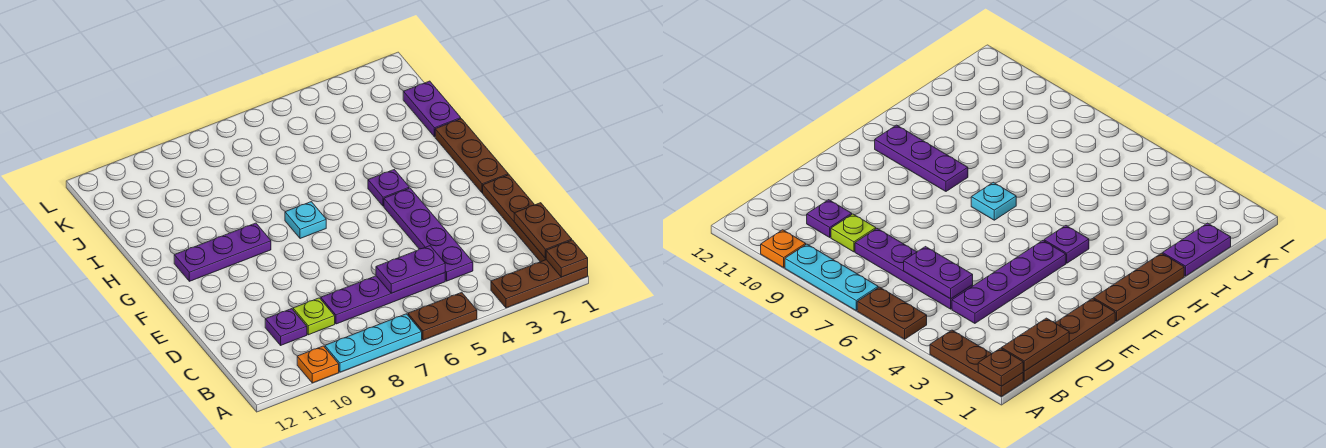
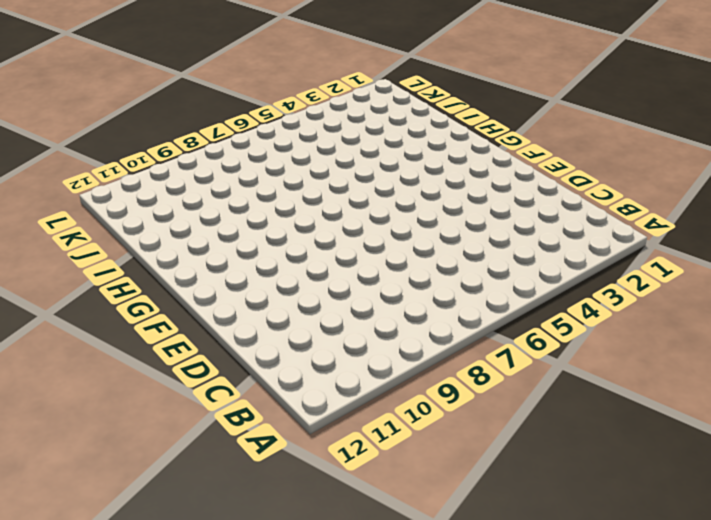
none -> brown plate A1:A3 level 1
none -> brown plate A5:A6 level 1
none -> cyan plate A7:A9 level 1

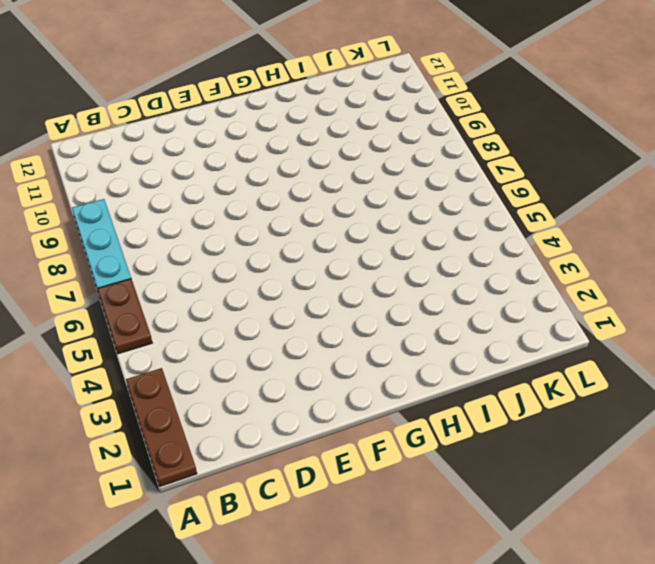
none -> orange plate A10 level 1
none -> brown plate B1:E1 level 1
none -> purple plate C4:F4 level 1

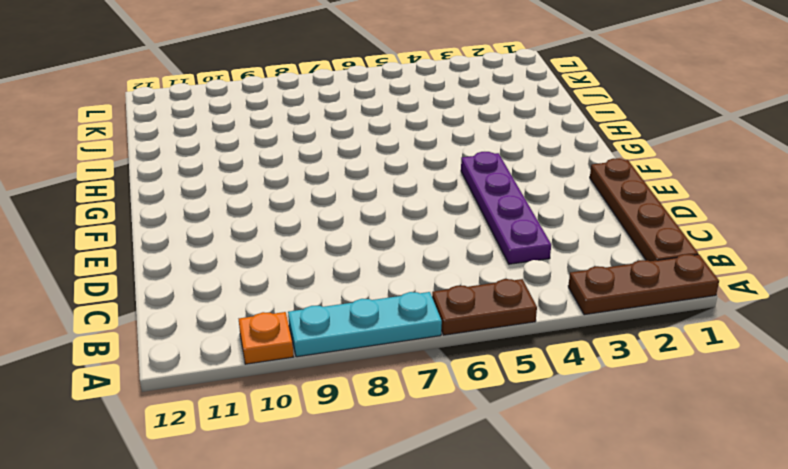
none -> purple plate C5:C8 level 1
none -> lime plate C9 level 1
none -> purple plate C10 level 1

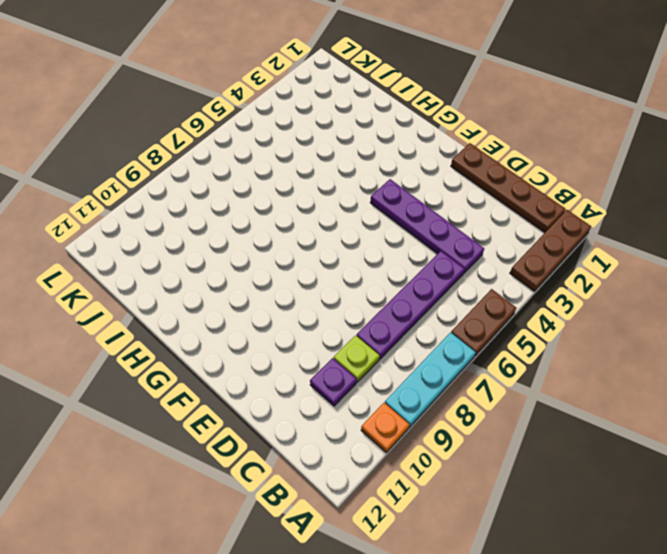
none -> brown plate F1:H1 level 1
none -> purple plate G4 level 1
none -> cyan plate G7 level 1

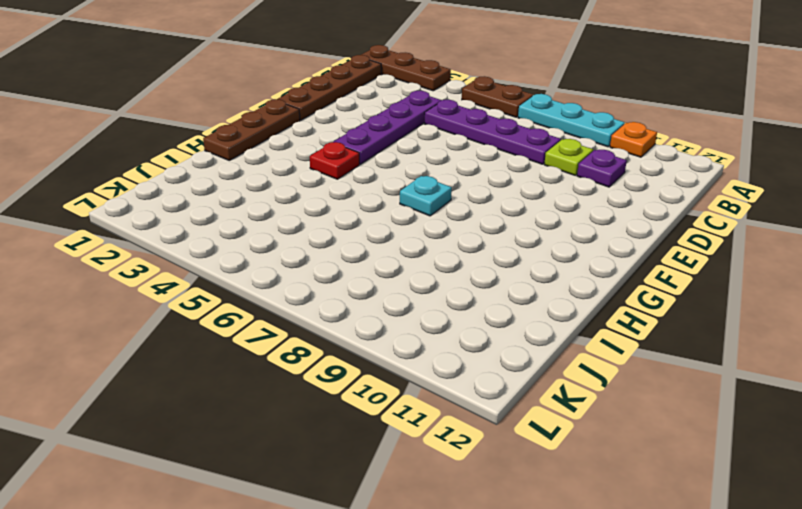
red plate G4 level 1 -> purple plate G4 level 1
none -> purple plate G9:G11 level 1
none -> purple plate I1:J1 level 1
none -> brown plate A1 level 2

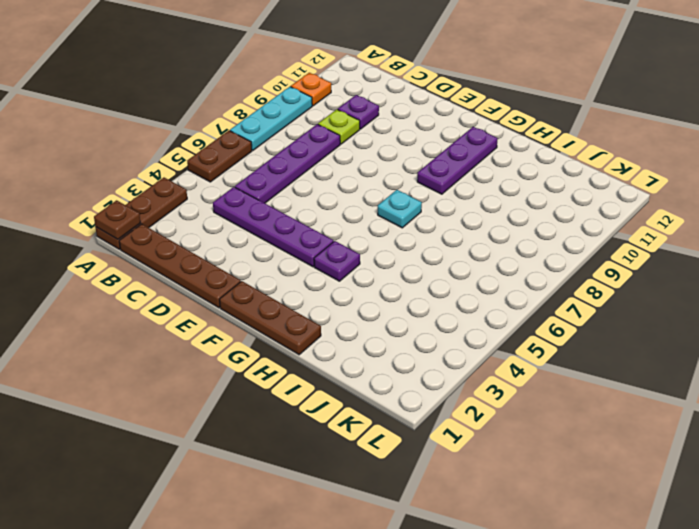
none -> purple plate I1:J1 level 1
none -> brown plate B1:C1 level 2
none -> purple plate C5:C6 level 2

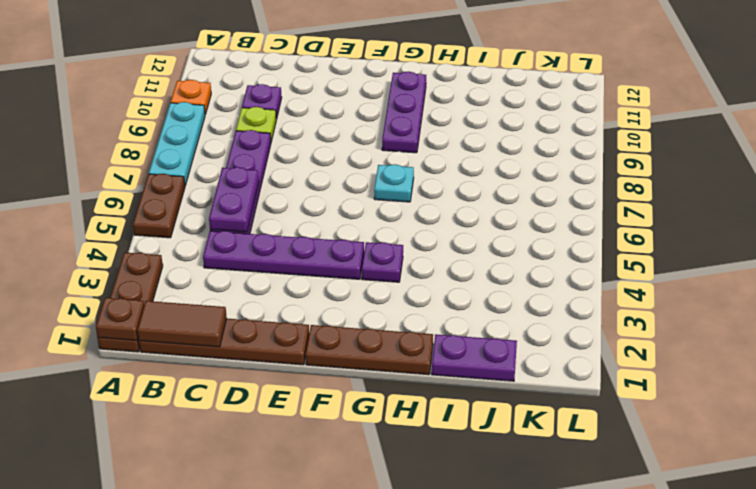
brown tile B1:C1 level 2 -> brown plate B1:C1 level 2

